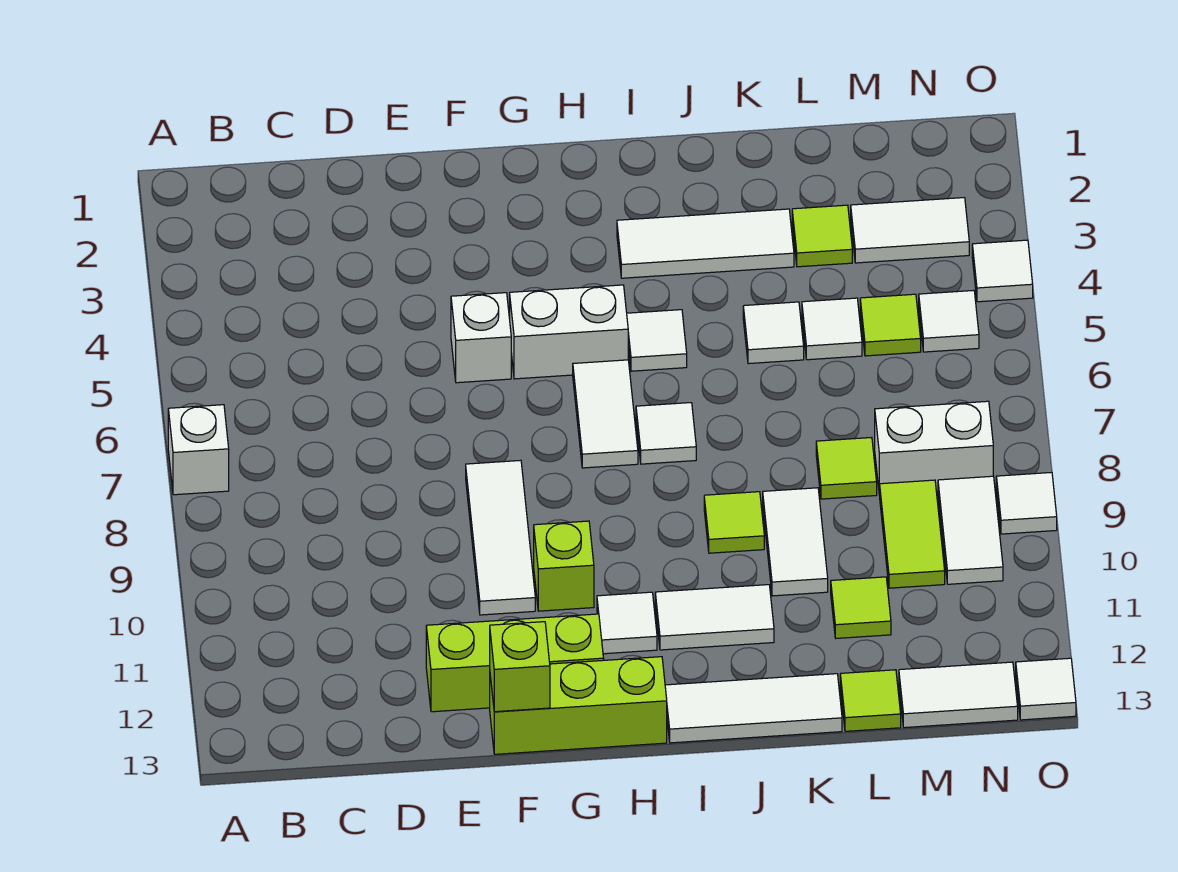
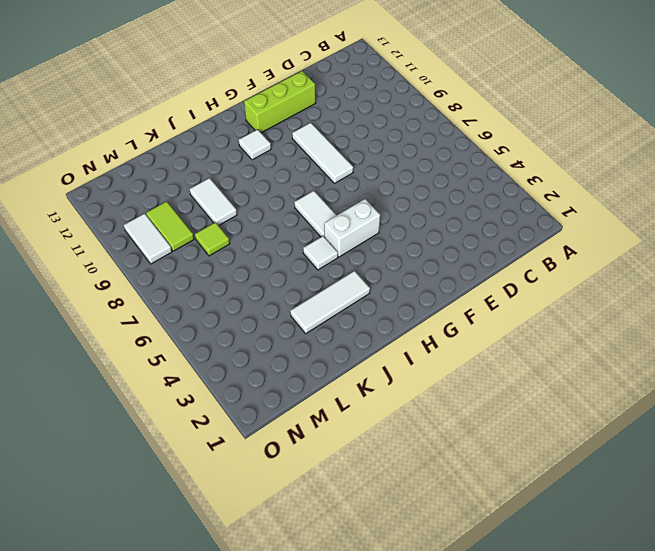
none -> white brick A7 level 1
none -> white brick F5 level 1
none -> lime brick F13:H13 level 1
none -> lime brick G10 level 1

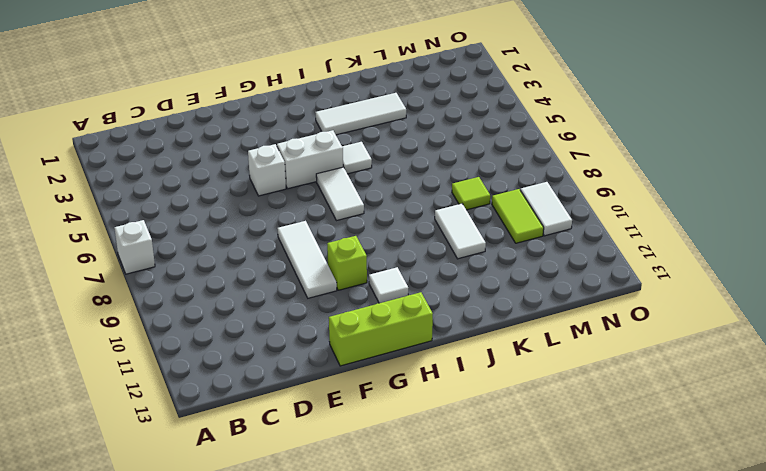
none -> lime brick E12:G12 level 1
none -> white tile I7 level 1
none -> white tile I11:J11 level 1
none -> white tile I13:K13 level 1

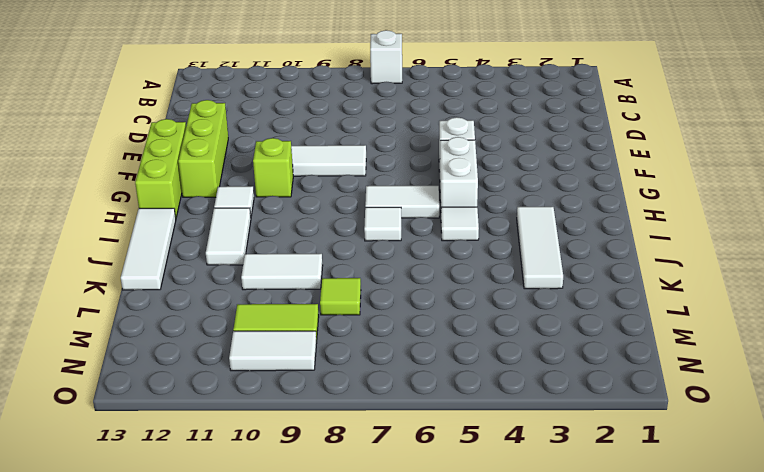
none -> lime tile J9 level 1
none -> white tile K5 level 1
none -> lime tile L3 level 1
none -> white tile L5 level 1

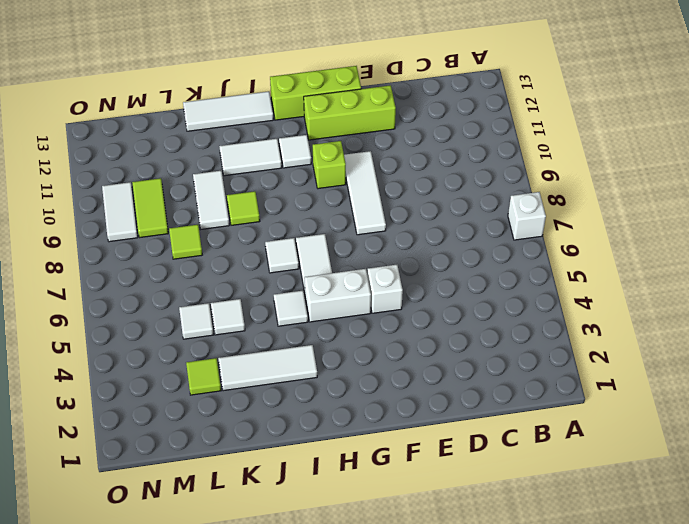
none -> lime tile L11 level 1
none -> lime tile L13 level 1
none -> white tile M3:N3 level 1
none -> lime tile M5 level 1

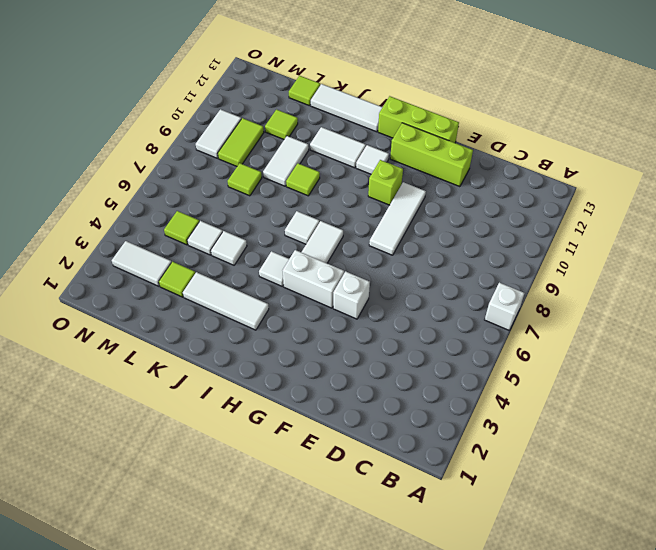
none -> white brick M8:N8 level 1
none -> white tile M13:N13 level 1
none -> white tile N5 level 1
none -> white tile O4 level 1

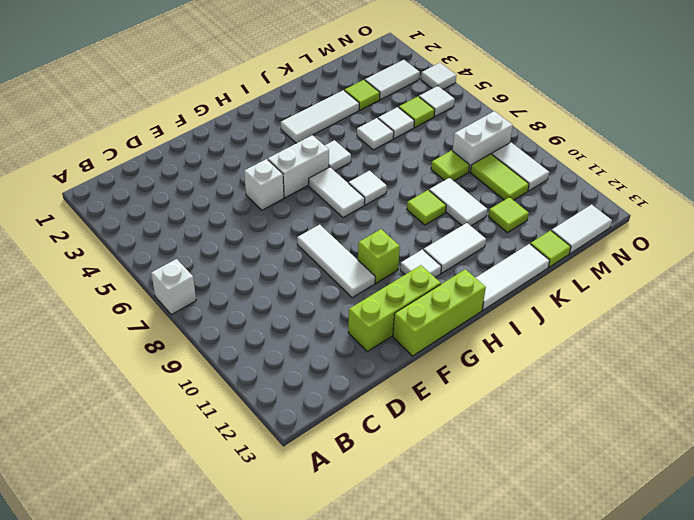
none -> white tile O9 level 1
none -> white tile O13 level 1
none -> lime brick F13 level 2

